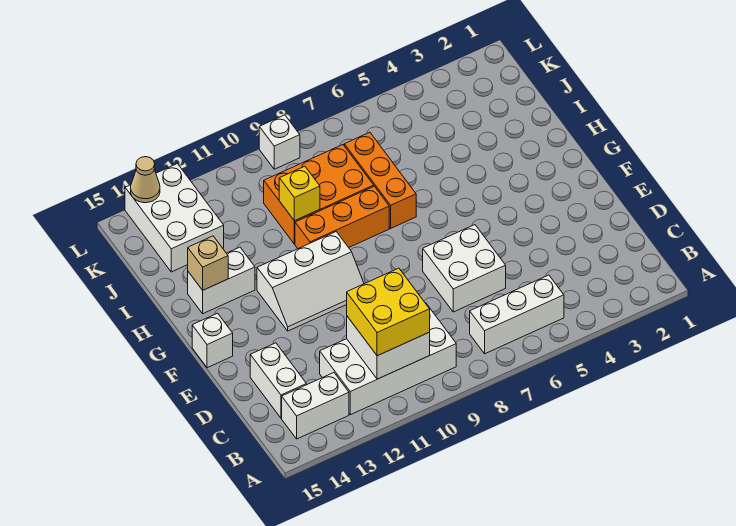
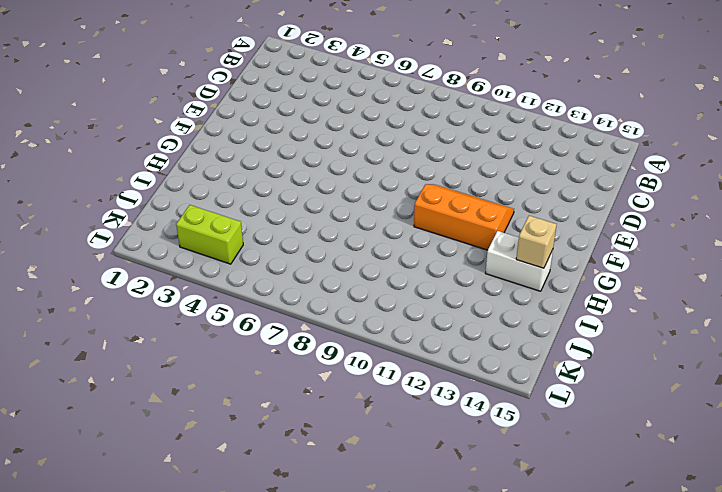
orange slope F10:G12 level 1 top G -> white slope F10:G12 level 1 top G
lime brick K3:K4 level 1 -> none
none -> white brick B5:B7 level 1
none -> white brick B9:C12 level 1
none -> white brick B13:B14 level 1

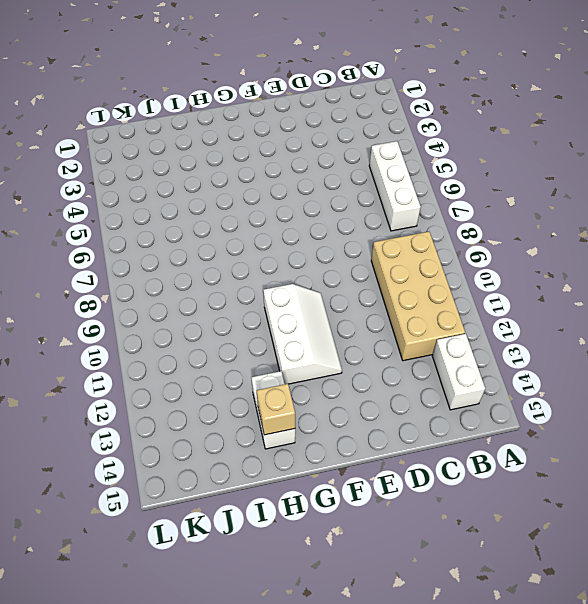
tan brick B9:C12 level 1 -> white brick B9:C12 level 1
none -> white brick C14:D14 level 1
none -> white brick D6:E7 level 1
none -> white brick F15 level 1

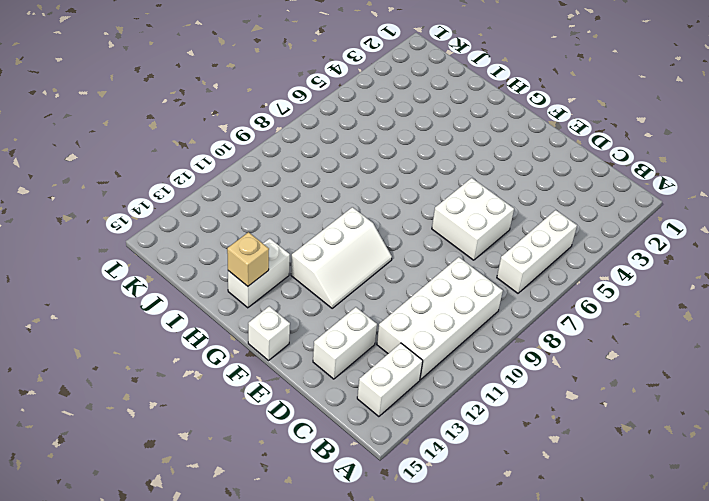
white brick D13:D14 level 1 -> white brick C14:D14 level 1
none -> orange brick H7:J7 level 1
none -> orange brick H8:H10 level 1
none -> orange brick I8:J10 level 1

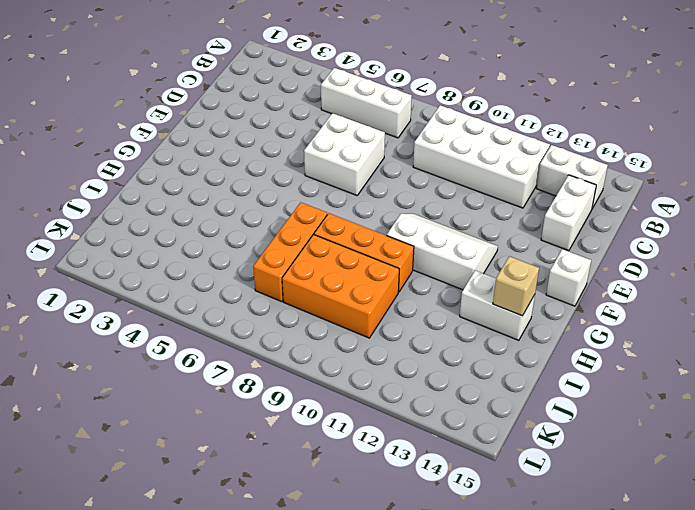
none -> white brick J13:L14 level 1
none -> white brick L9 level 1
none -> white brick B10:C11 level 2

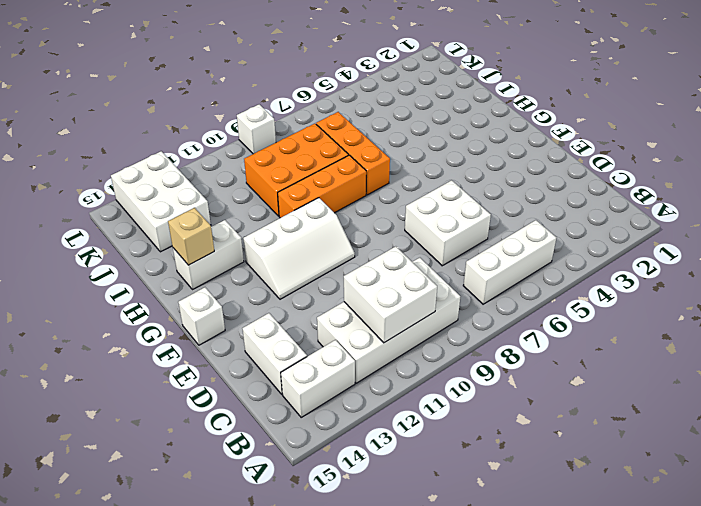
none -> yellow brick I10 level 2
none -> tan cone L14 level 2
none -> yellow brick B10:C11 level 3

